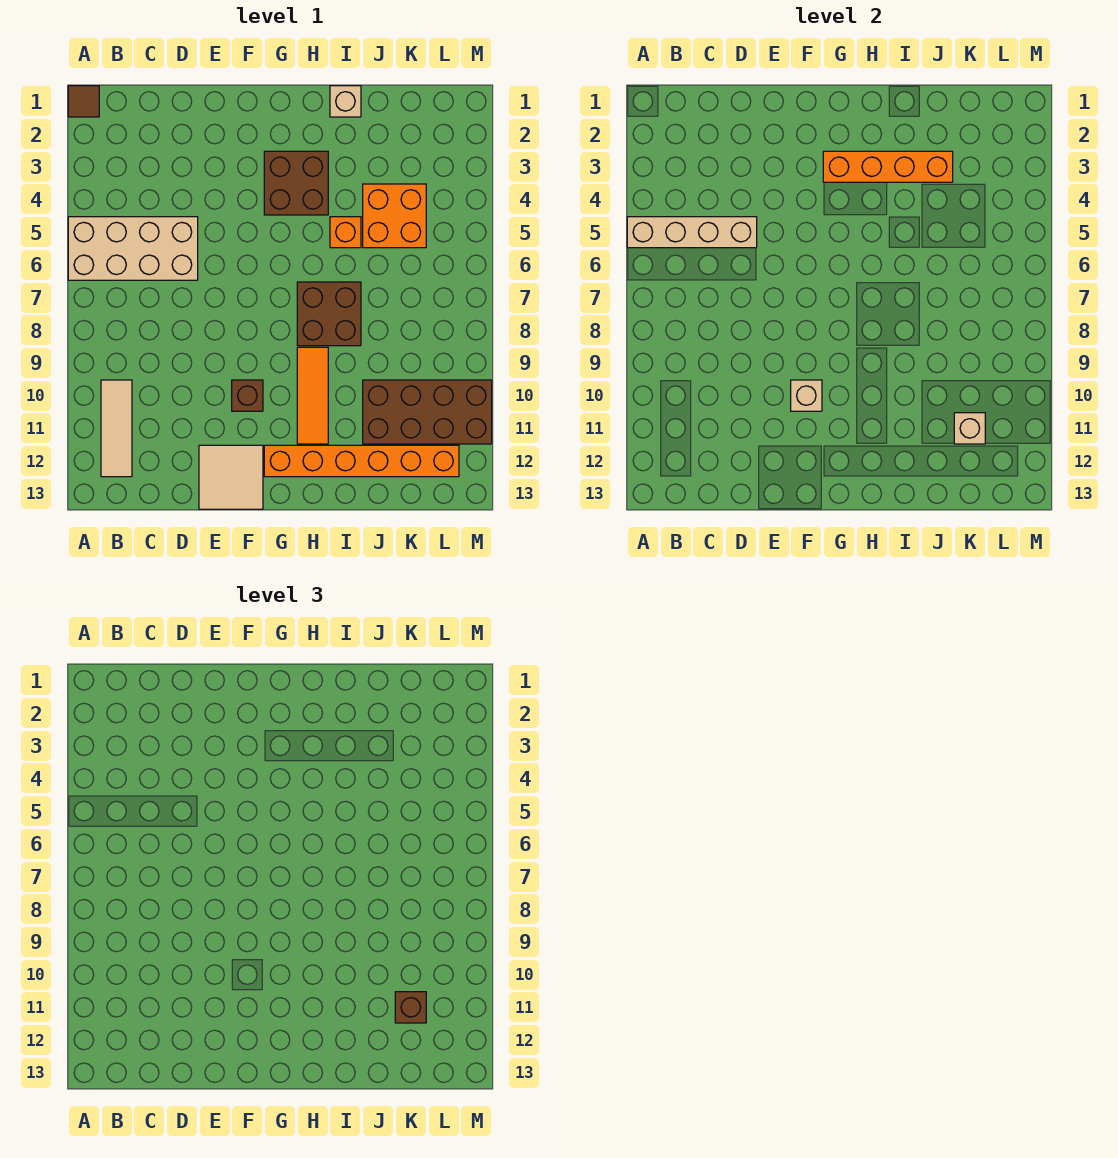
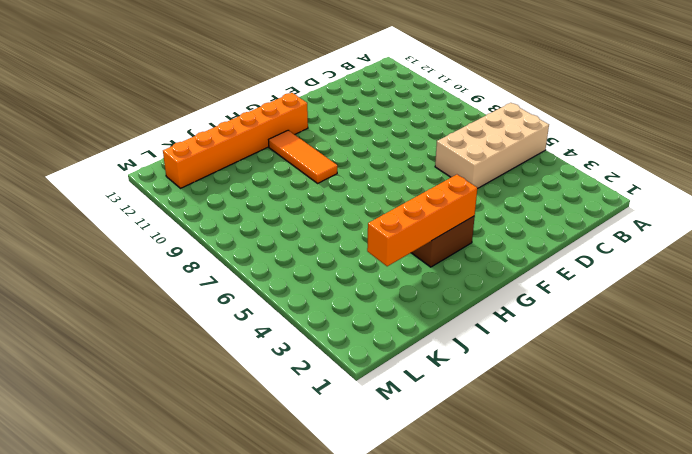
none -> brown tile A1 level 1
none -> tan tile B10:B12 level 1
none -> tan tile E12:F13 level 1

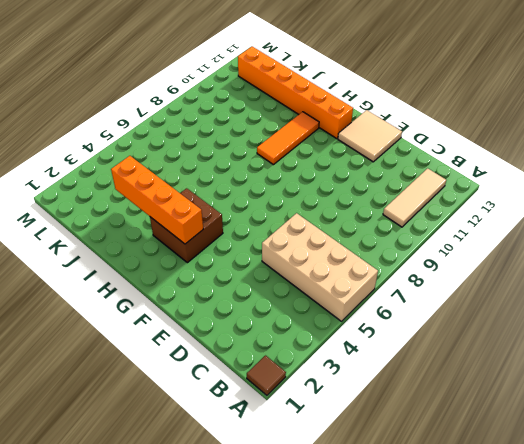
none -> brown brick F10 level 1
none -> brown brick H7:I8 level 1
none -> tan brick I1 level 1

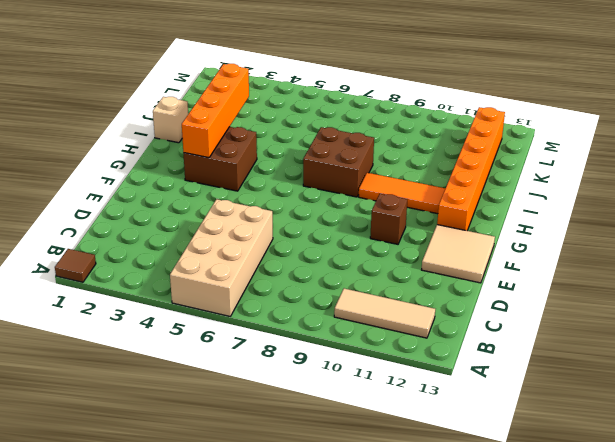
none -> orange brick I5 level 1
none -> orange brick J4:K5 level 1
none -> brown brick J10:M11 level 1

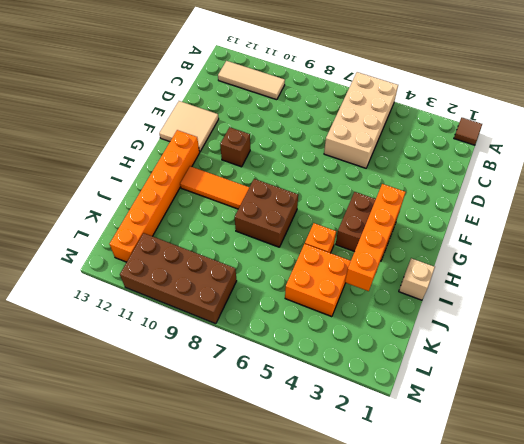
brown brick L8:M11 level 1 -> brown brick J10:M11 level 1
none -> tan brick A5:D5 level 2
none -> tan brick F10 level 2
none -> tan brick K11 level 2

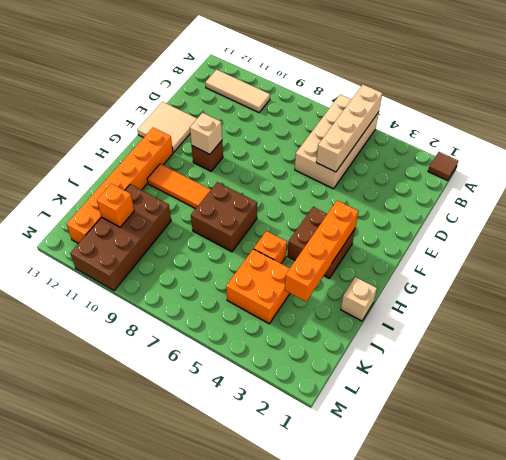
orange brick K11 level 2 -> tan brick K11 level 2
none -> brown brick K11 level 3

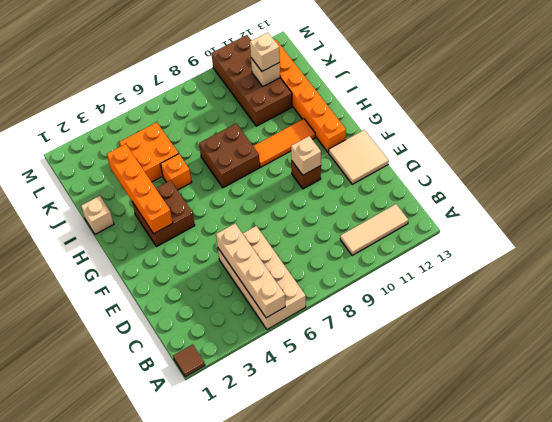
tan brick K11 level 3 -> brown brick K11 level 3

